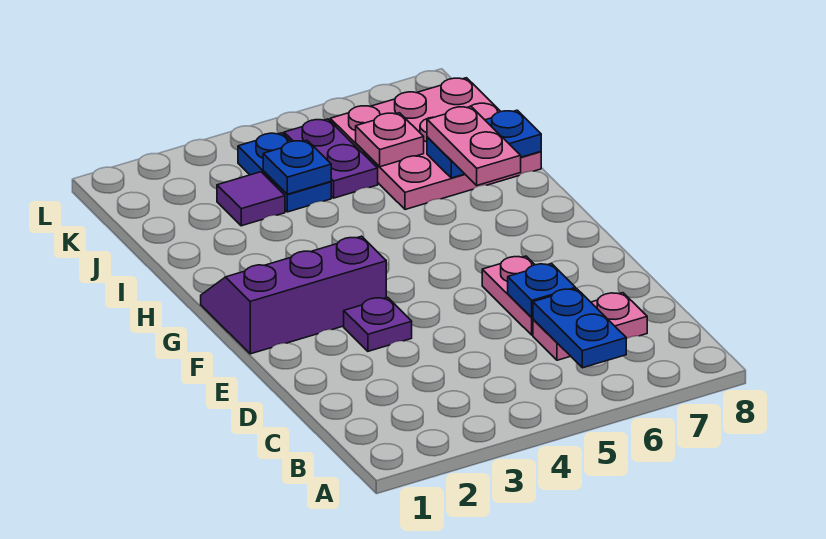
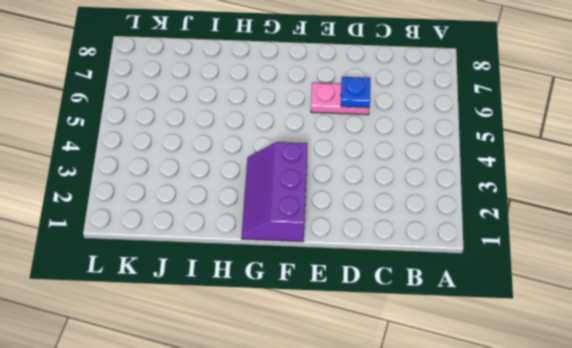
none -> pink plate C6:C7 level 1
none -> purple plate E3 level 1
none -> pink plate I6:K8 level 1

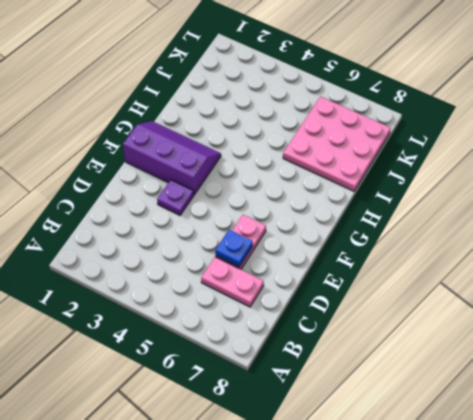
none -> purple tile J3 level 1
none -> blue plate J4:K4 level 1
none -> purple plate J5:K5 level 1

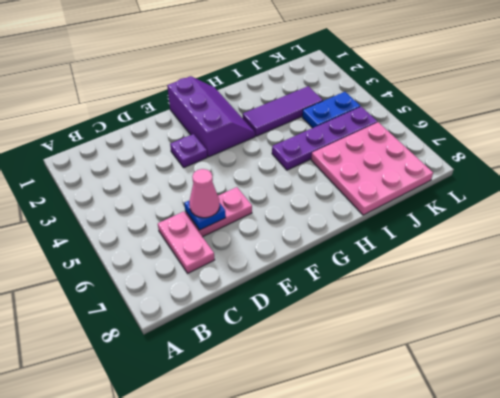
pink cone D6 level 3 -> none
purple tile H3:J3 level 1 -> purple tile J3 level 1
purple plate H5:K5 level 1 -> purple plate J5:K5 level 1
none -> blue plate B6:C6 level 2
none -> blue plate I7:I8 level 2
none -> blue plate J4 level 2

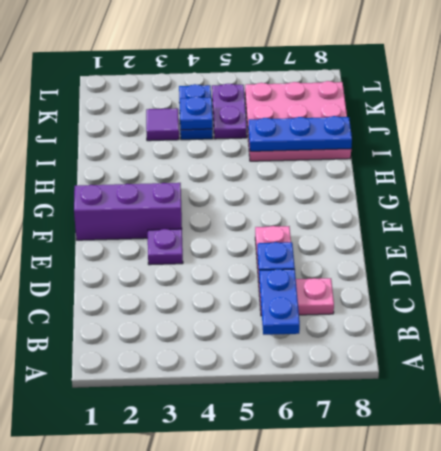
blue plate I6:I8 level 2 -> blue plate I7:I8 level 2
none -> pink plate J6 level 2
none -> pink plate H7:I7 level 3

